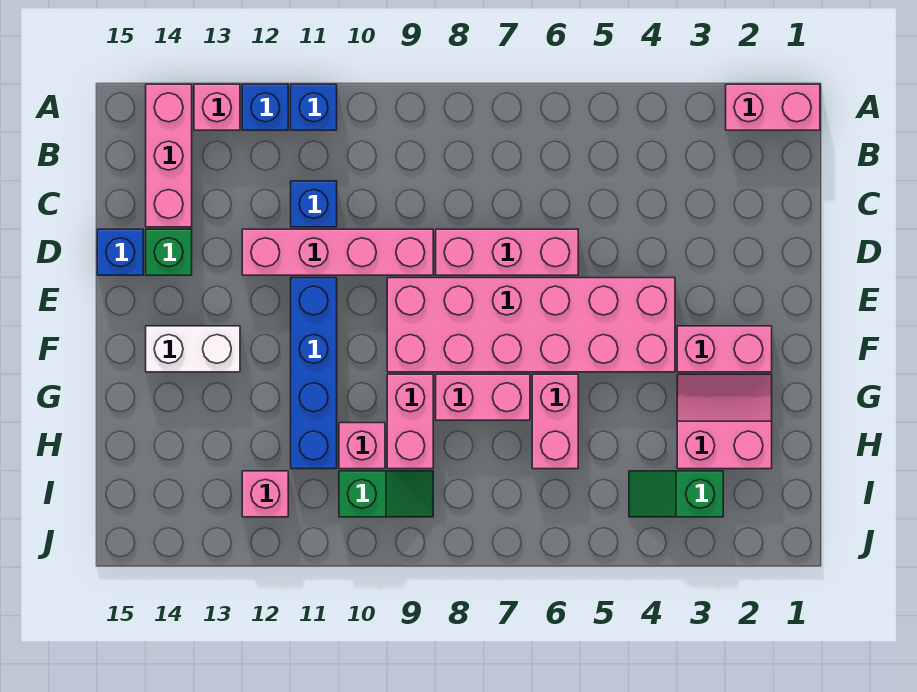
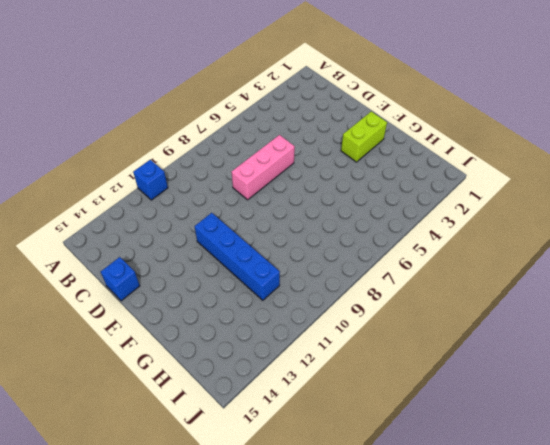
lime brick F2:F3 level 1 -> pink brick F2:F3 level 1
none -> pink brick A1:A2 level 1
none -> blue brick A12 level 1
none -> pink brick A13 level 1

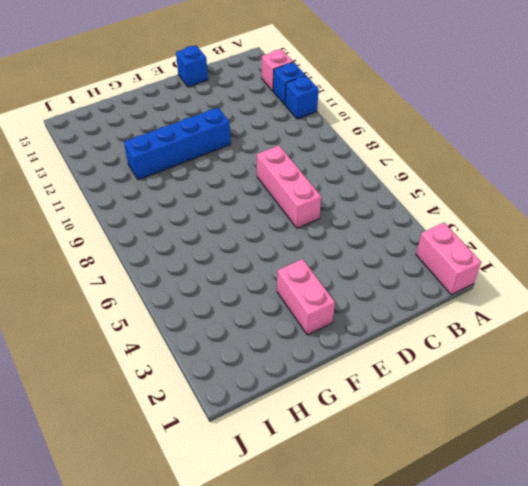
none -> pink brick A14:C14 level 1
none -> blue brick C11 level 1
none -> pink brick D9:D12 level 1

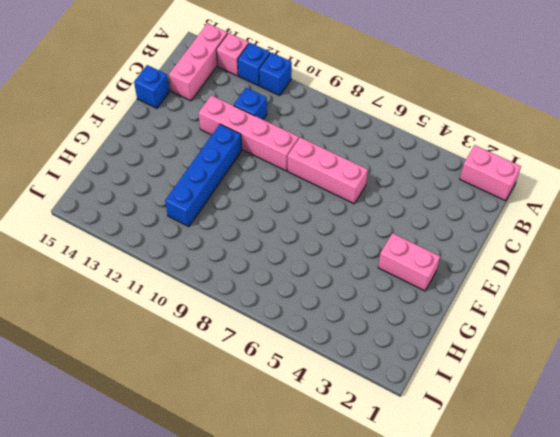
none -> green brick D14 level 1
none -> pink brick E4:F9 level 1
none -> white brick F13:F14 level 1

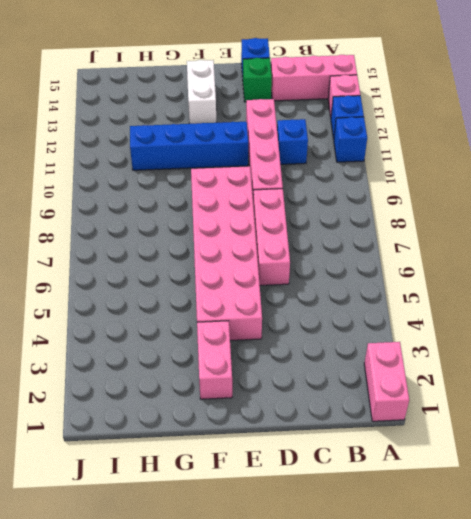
none -> pink slope G2:H3 level 1 top H
none -> pink brick G6:H6 level 1
none -> pink brick G7:G8 level 1

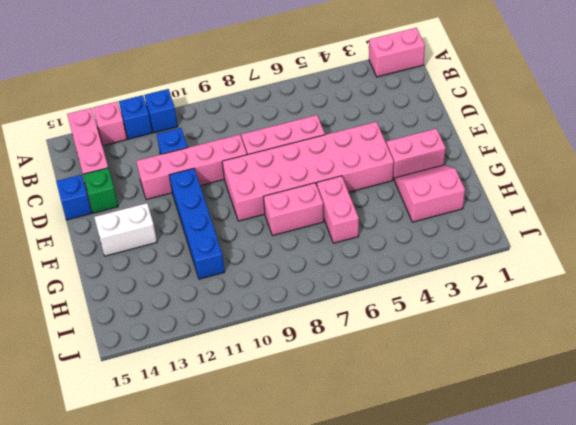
none -> pink brick G9:H9 level 1
none -> pink brick H10 level 1
none -> green slope I3:I4 level 1 top 3

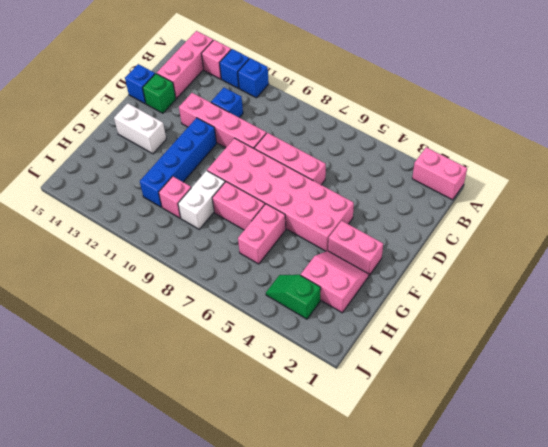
white brick G9:H9 level 1 -> pink brick G9:H9 level 1
none -> green slope I9:I10 level 1 top 10
none -> pink brick I12 level 1

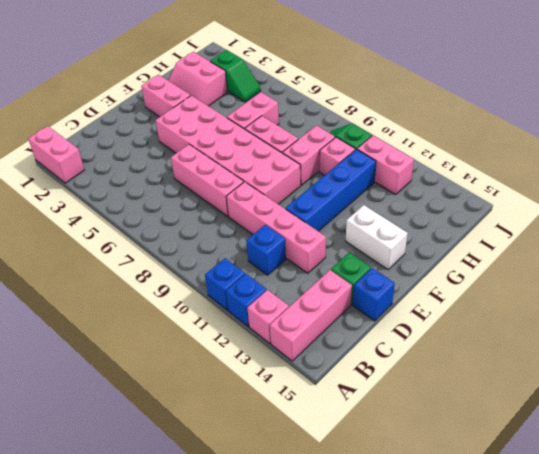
pink brick I11:I12 level 1 -> pink brick I12 level 1

